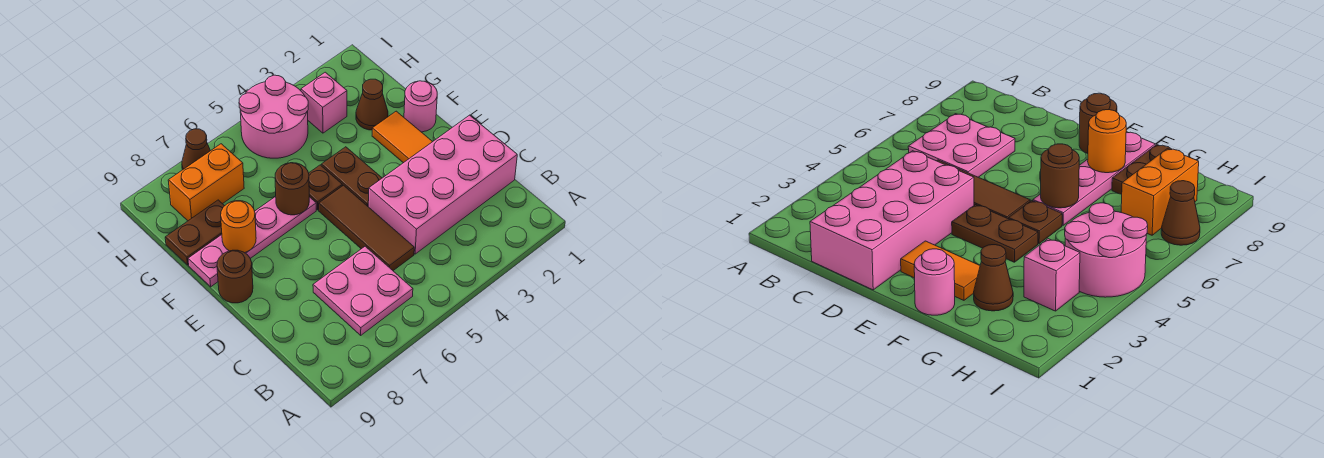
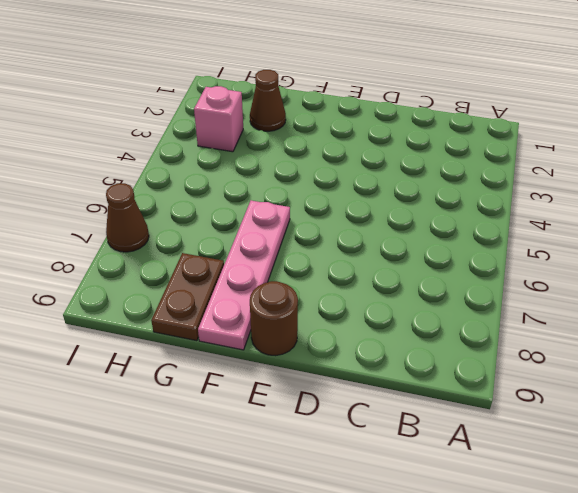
none -> pink plate B6:C7 level 1
none -> pink brick C1:D4 level 1
none -> brown tile C5:E5 level 1

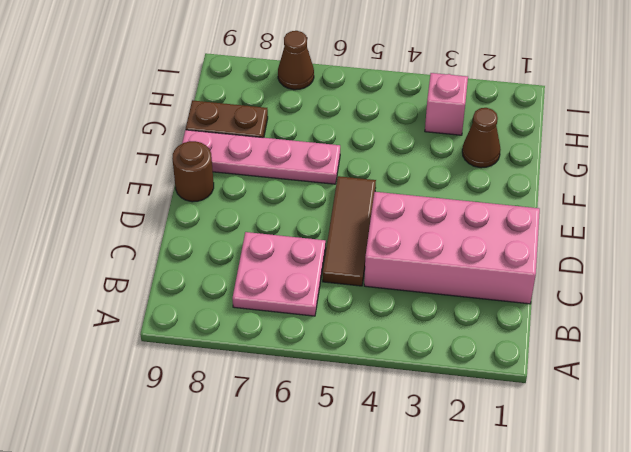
none -> orange tile E2:F2 level 1
none -> brown plate E4:F4 level 1
none -> pink round brick F1 level 1

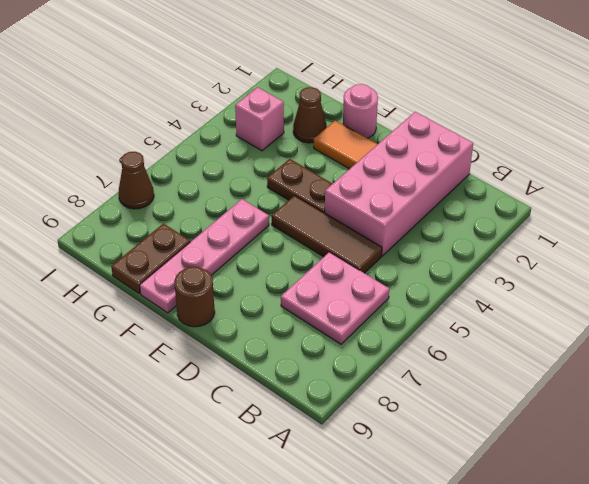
none -> brown plate F5 level 1
none -> pink round brick H4:I5 level 1
none -> orange brick H7:H8 level 1

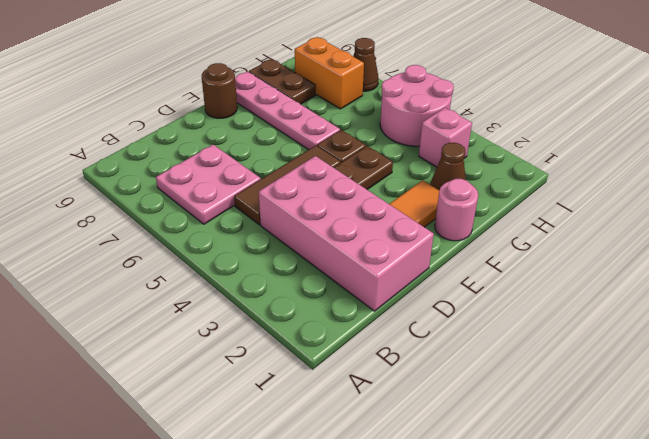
none -> brown round brick F6 level 2
none -> orange round brick F8 level 2

